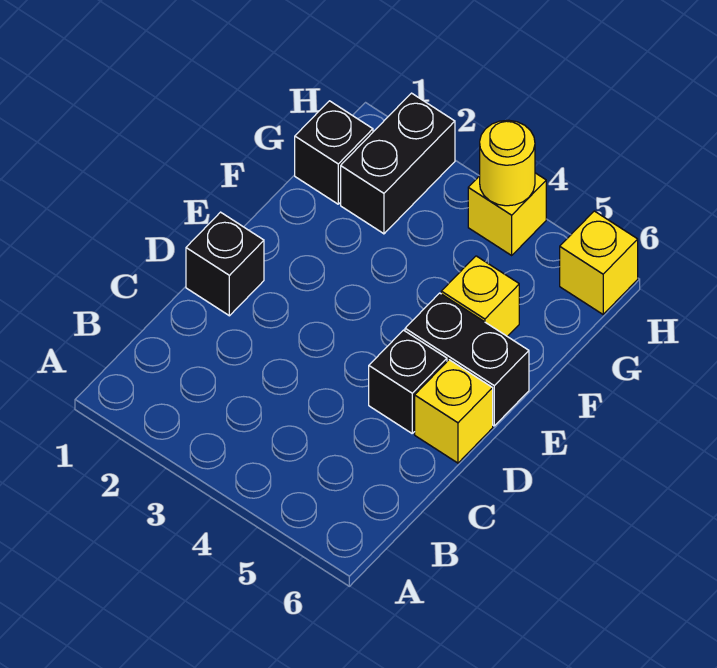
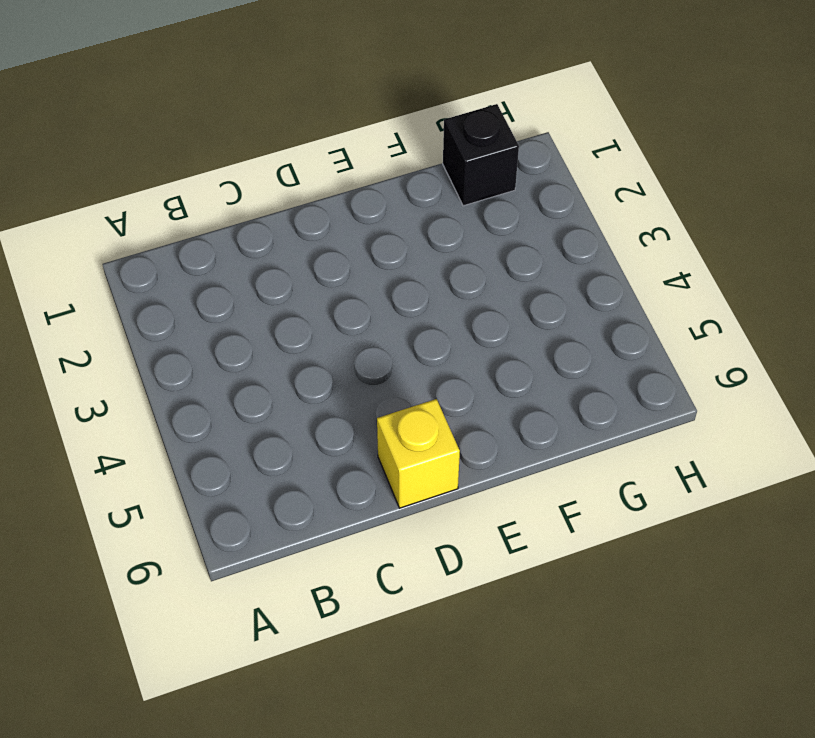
none -> black brick D1 level 1
none -> black brick D5 level 1

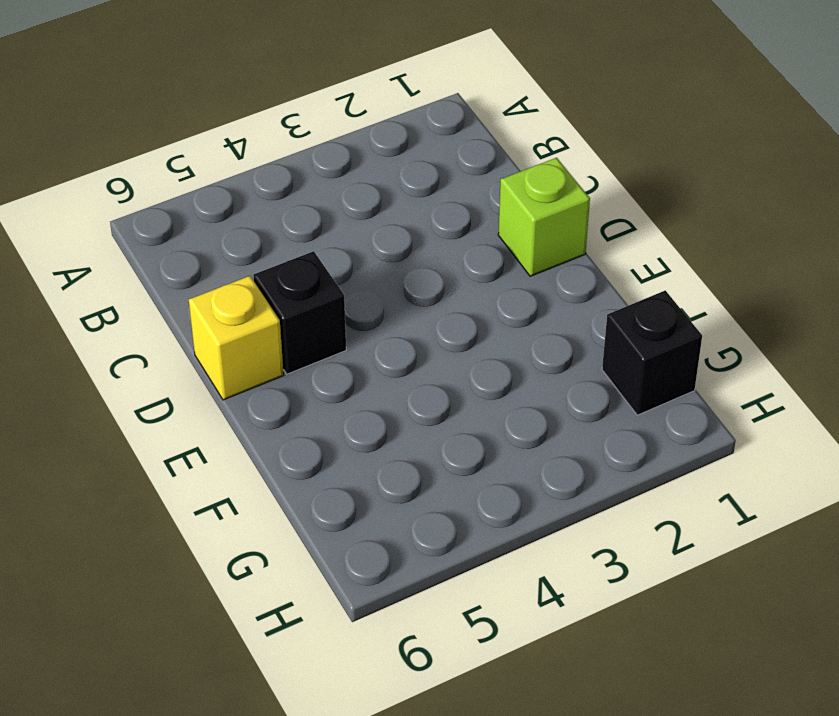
lime brick D1 level 1 -> black brick D1 level 1
none -> black brick E5:E6 level 1
none -> yellow brick F5 level 1

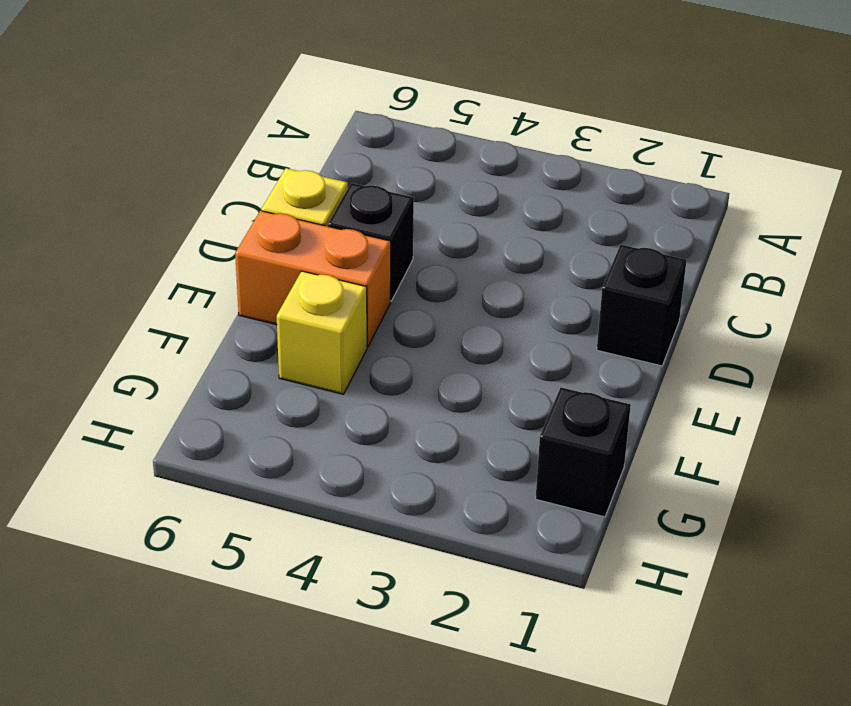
orange brick E5:E6 level 1 -> black brick E5:E6 level 1
none -> black brick G2:H2 level 1
none -> yellow brick H4 level 1

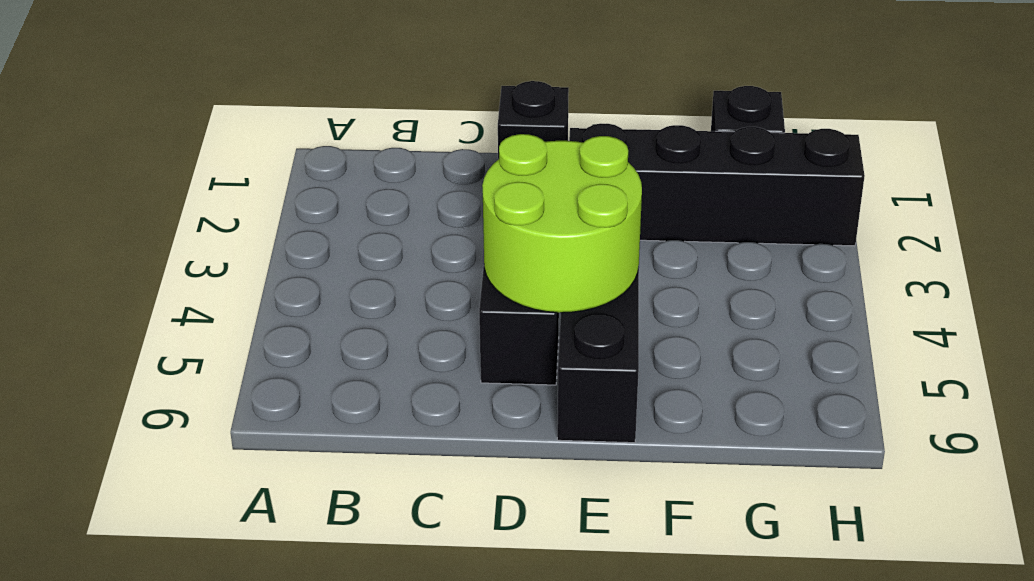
lime round brick D4:E5 level 2 -> none
black brick E2:H2 level 1 -> black brick G2:H2 level 1
none -> yellow brick D6 level 1
none -> yellow brick F5 level 1

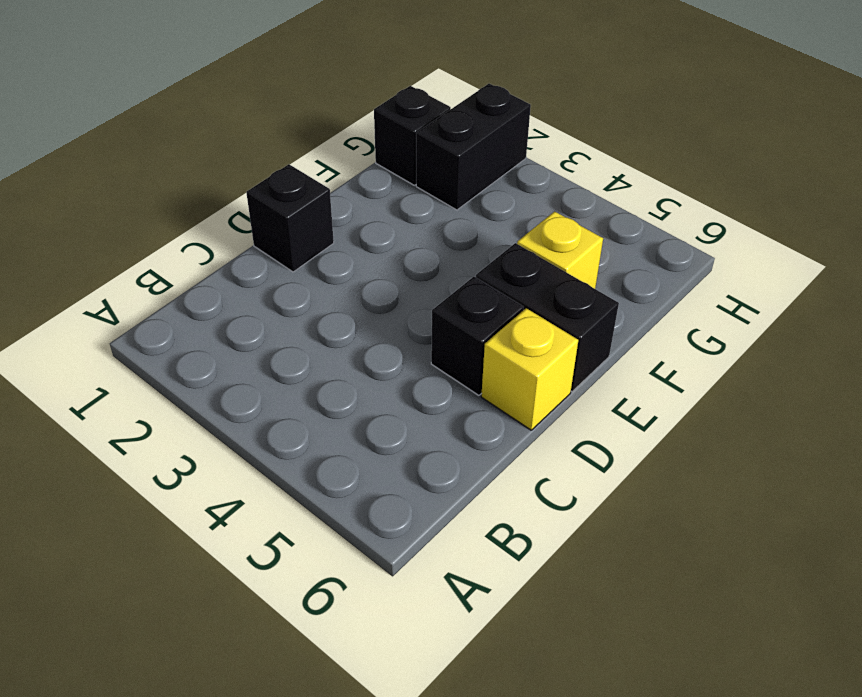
none -> yellow brick H4 level 1
none -> yellow brick H6 level 1

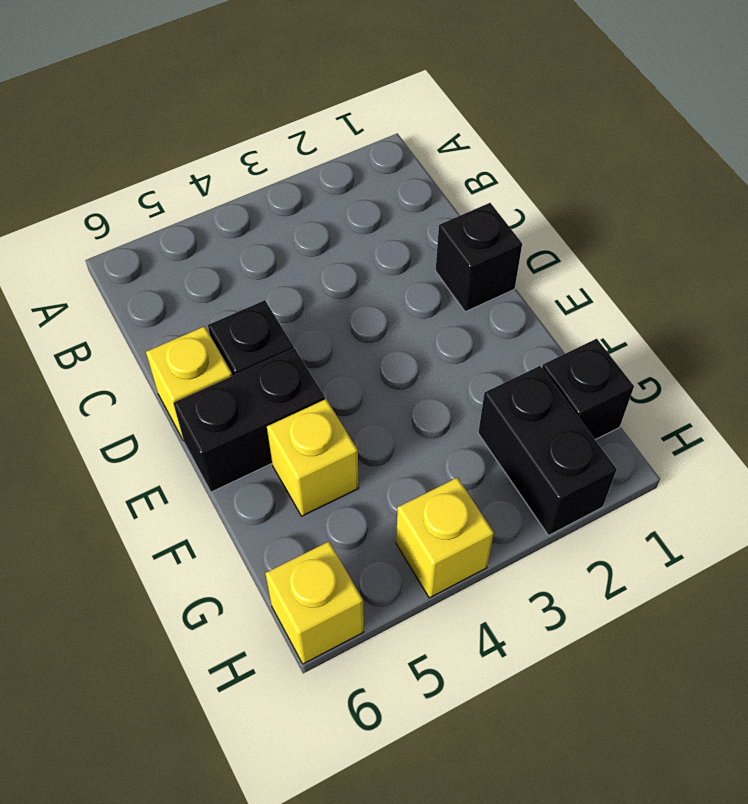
none -> yellow round brick H4 level 2

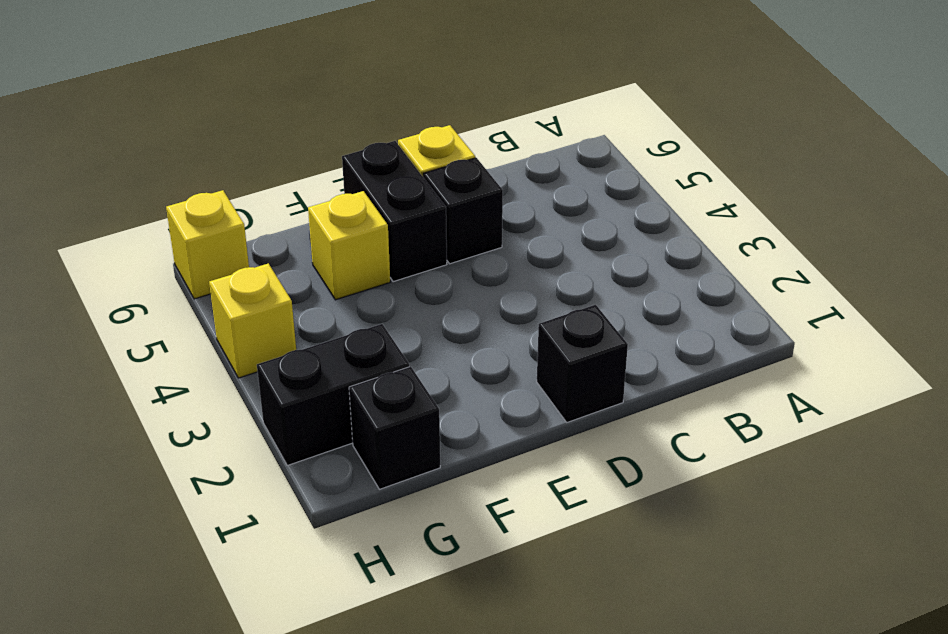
none -> yellow round brick H4 level 2

